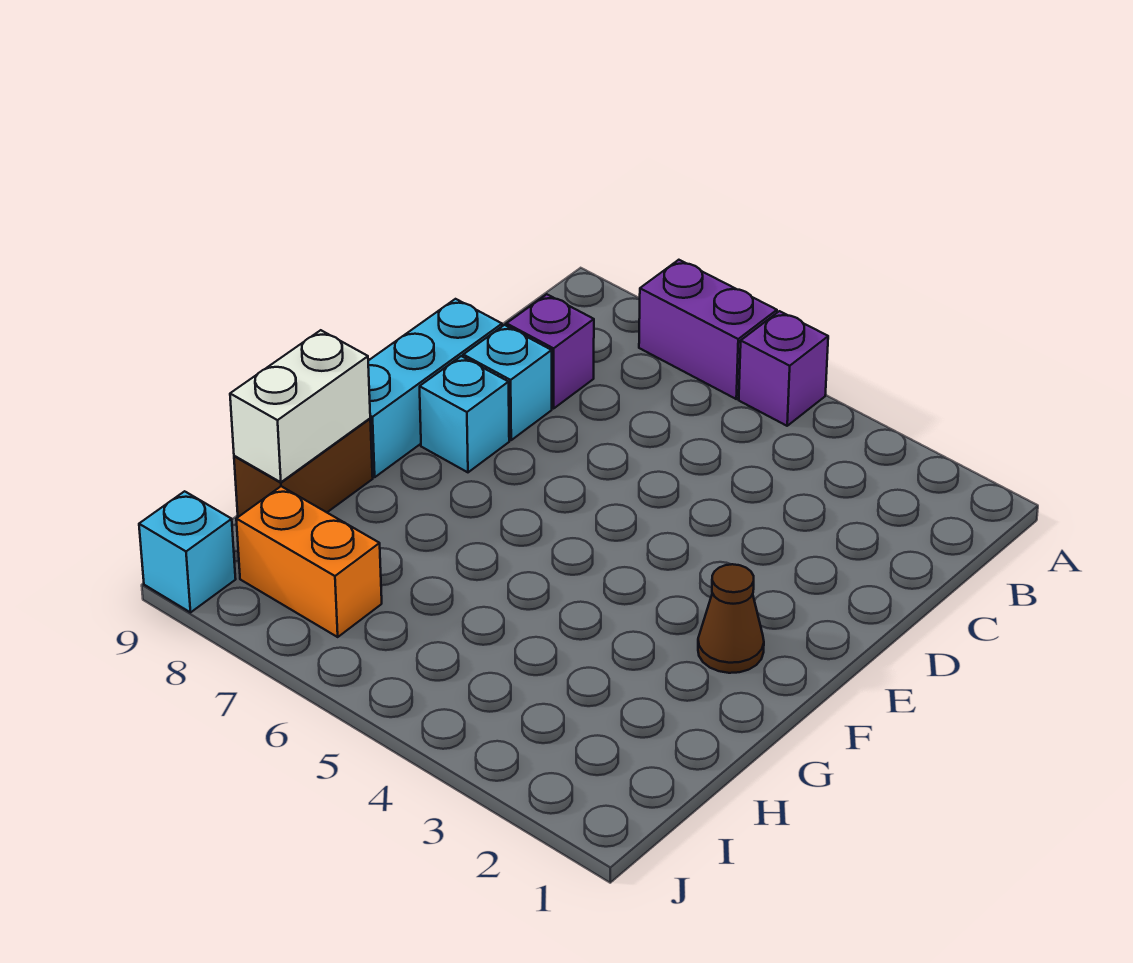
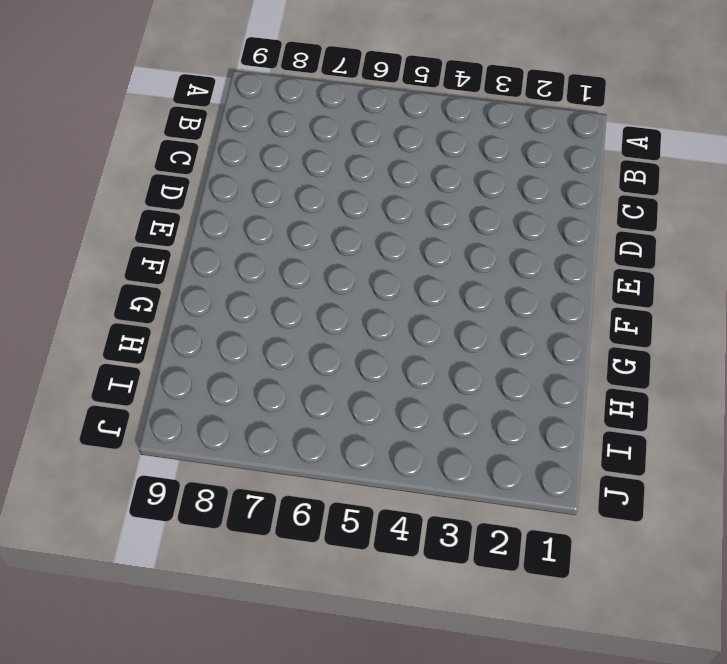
none -> purple brick A5 level 1
none -> purple brick A6:A7 level 1

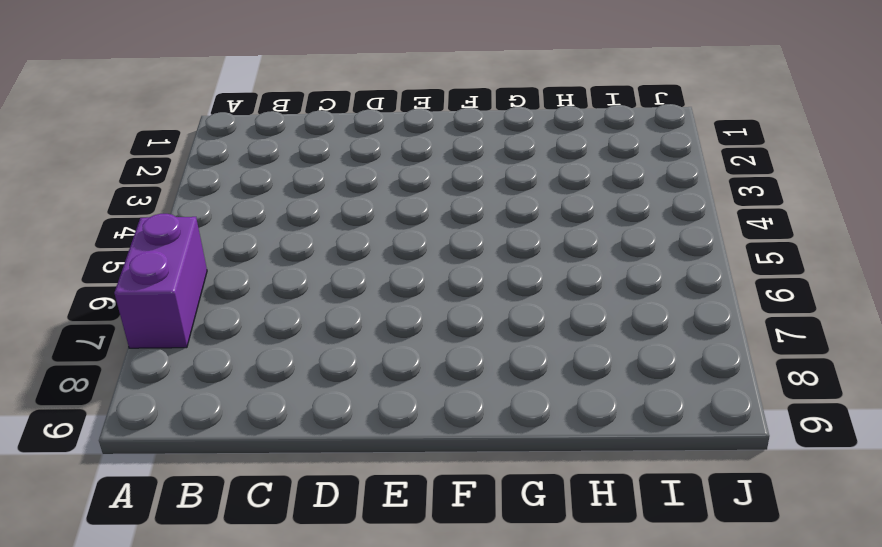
none -> purple brick A5 level 1
none -> purple brick C8 level 1

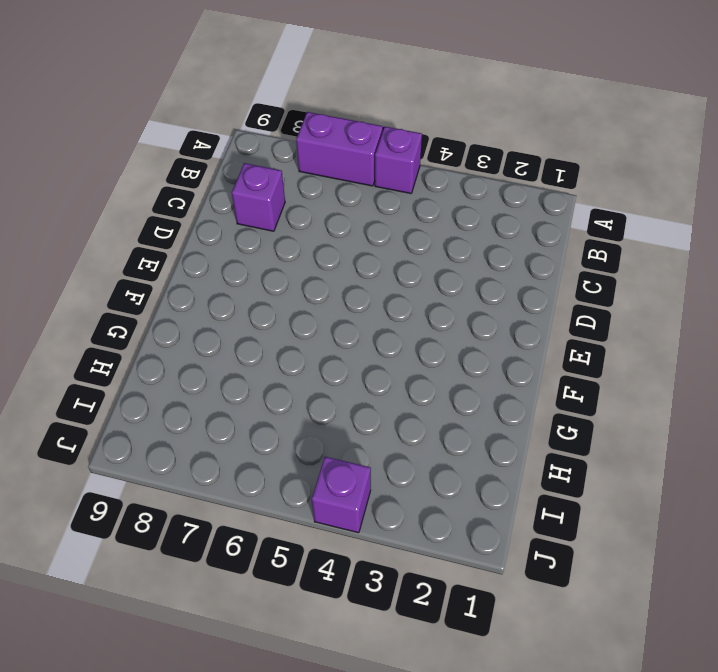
purple brick J4 level 1 -> none
none -> cyan brick D8 level 1
none -> cyan brick D9:F9 level 1

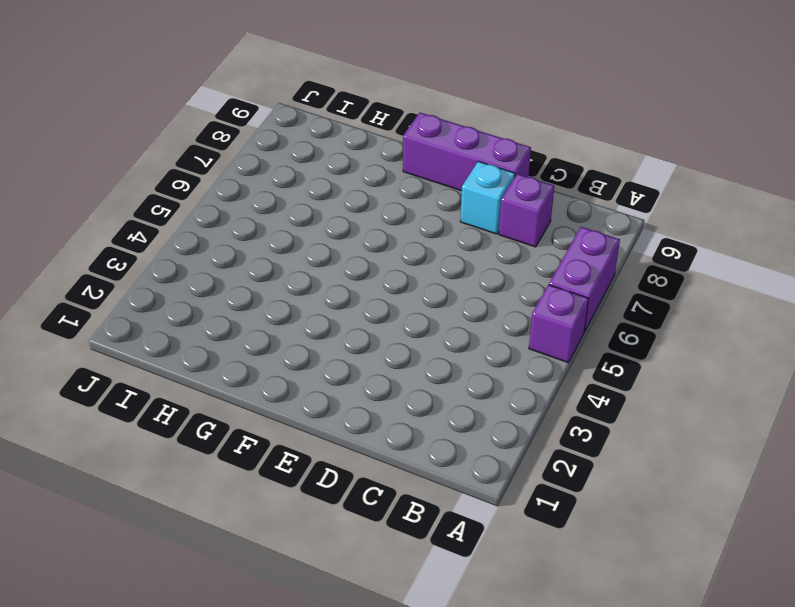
purple brick D9:F9 level 1 -> cyan brick D9:F9 level 1
none -> cyan brick E8 level 1
none -> brown cone F2 level 1

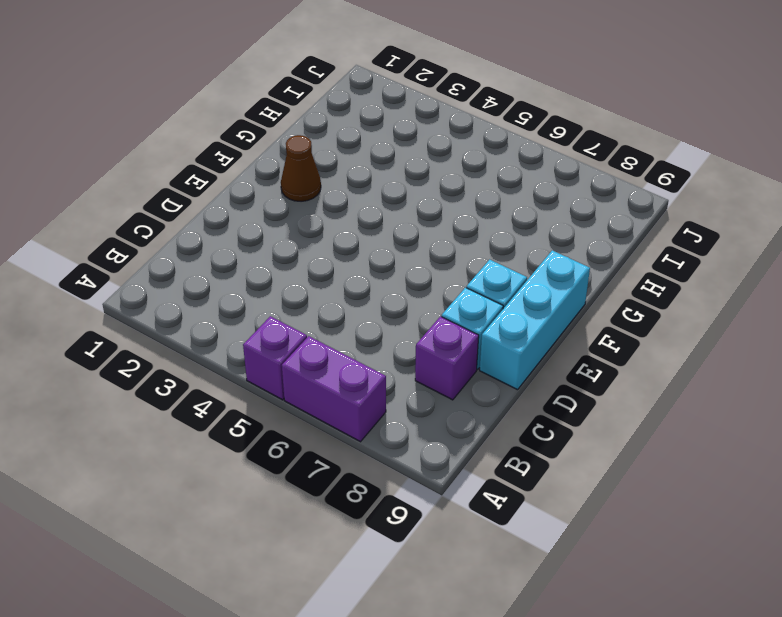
none -> brown brick G9:H9 level 1
none -> orange brick I7:I8 level 1

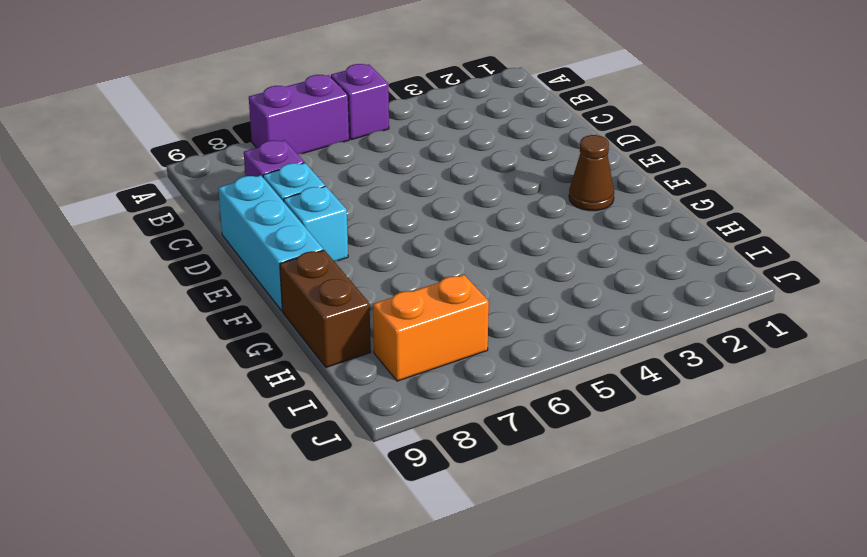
none -> cyan brick J9 level 1
none -> white brick G9:H9 level 2

